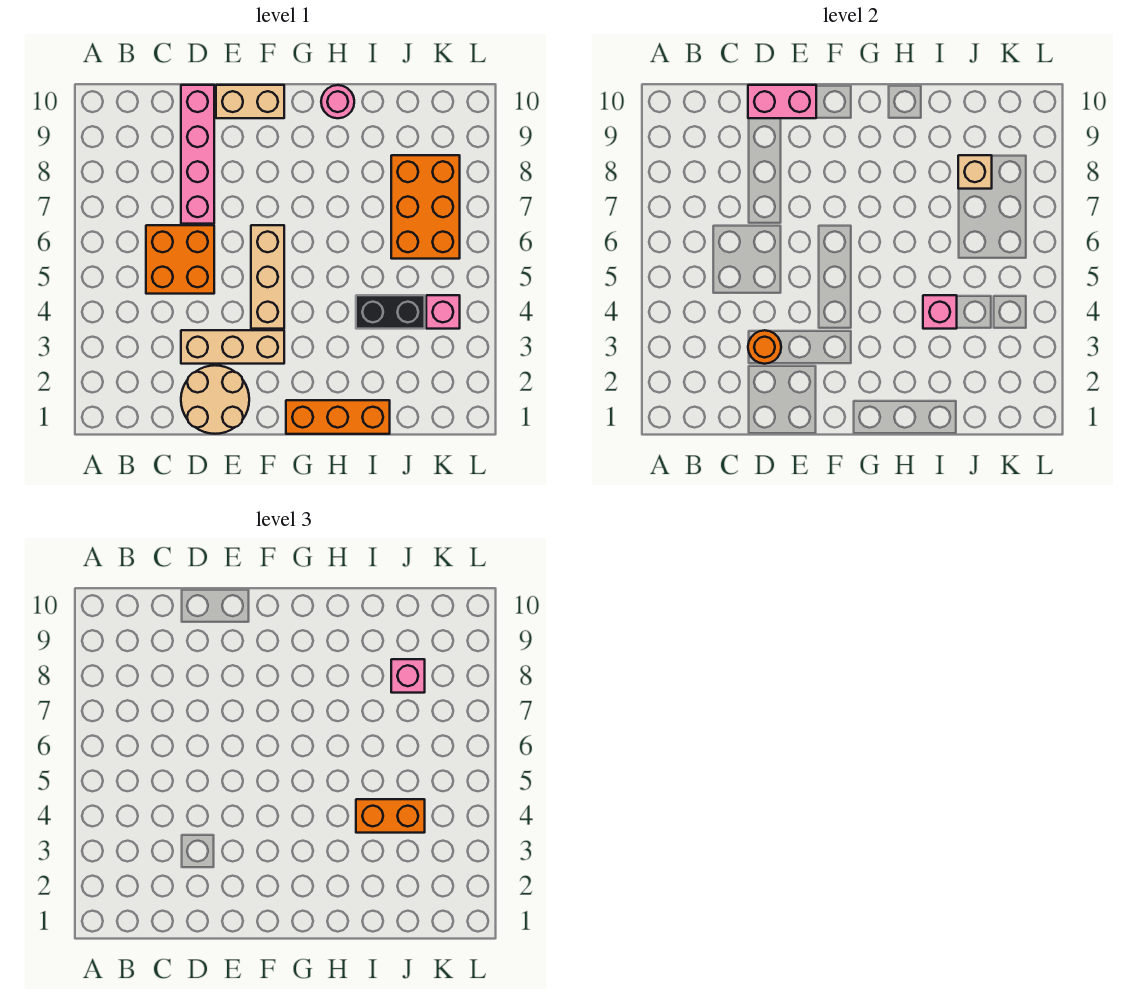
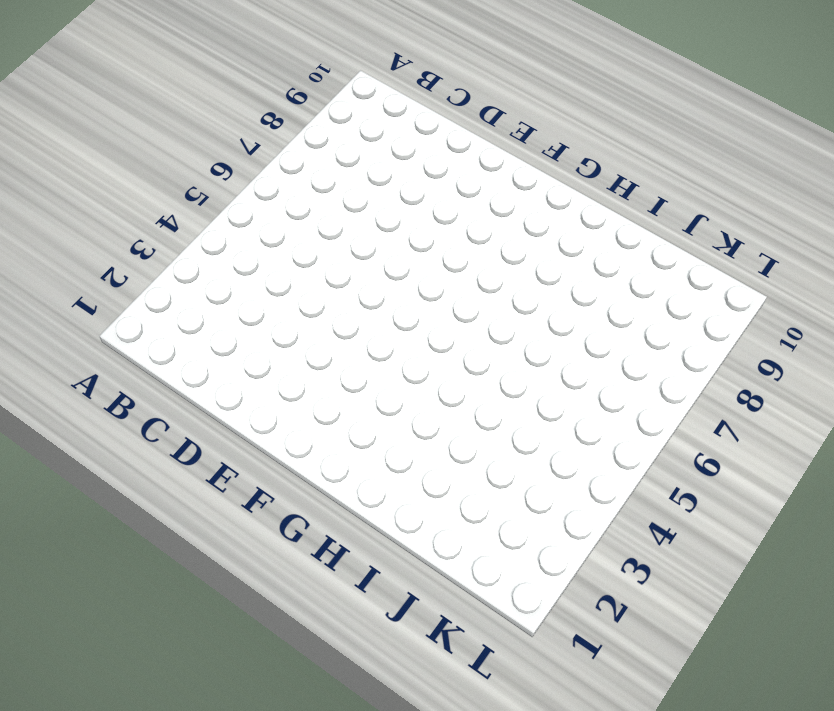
none -> orange brick C5:D6 level 1
none -> tan round brick D1:E2 level 1
none -> tan brick D3:F3 level 1

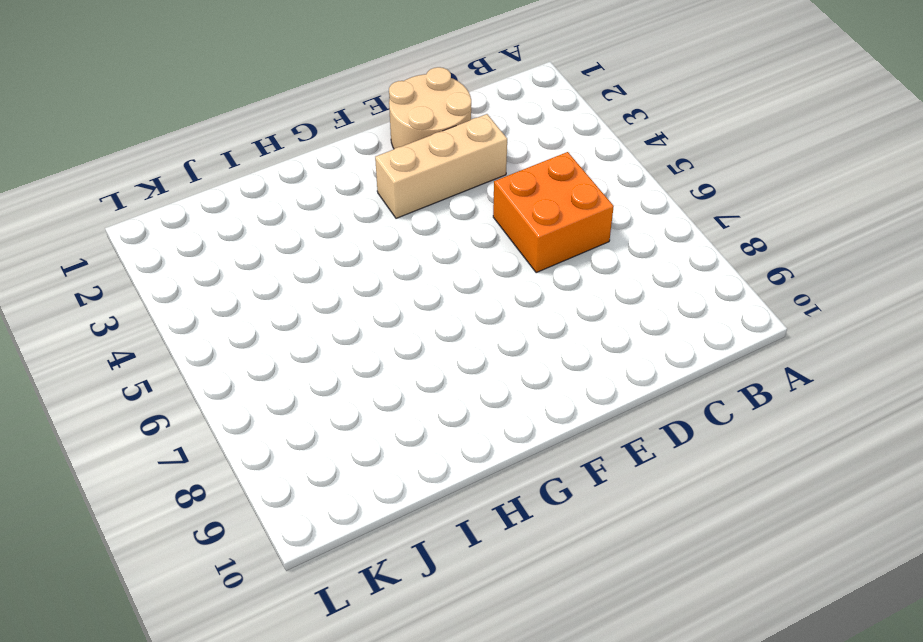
none -> pink brick D7:D10 level 1
none -> tan brick E10:F10 level 1
none -> tan brick F4:F6 level 1

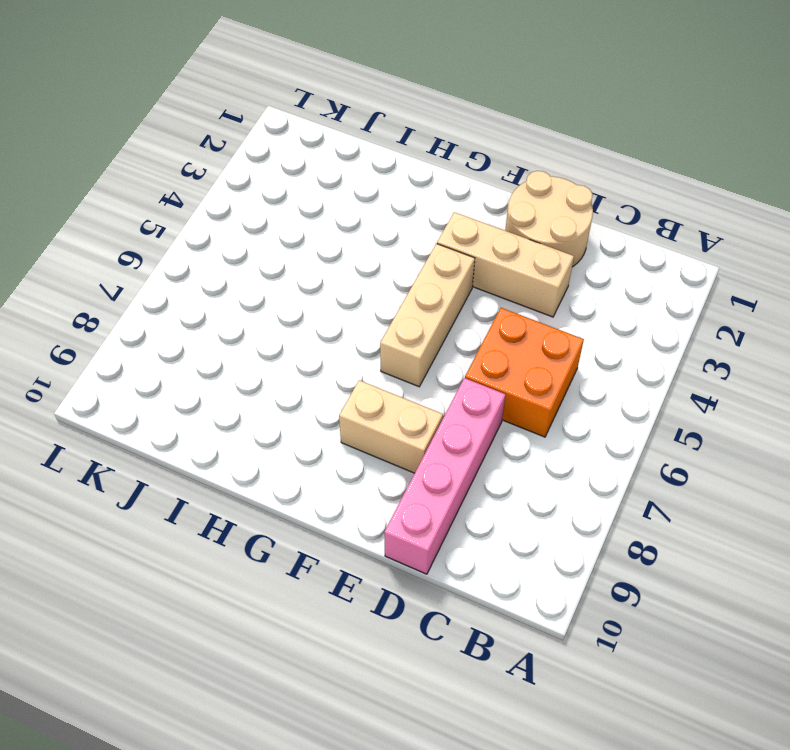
tan brick E8:F8 level 1 -> tan brick E10:F10 level 1
none -> orange brick G1:I1 level 1
none -> pink round brick H10 level 1
none -> black brick I4:J4 level 1

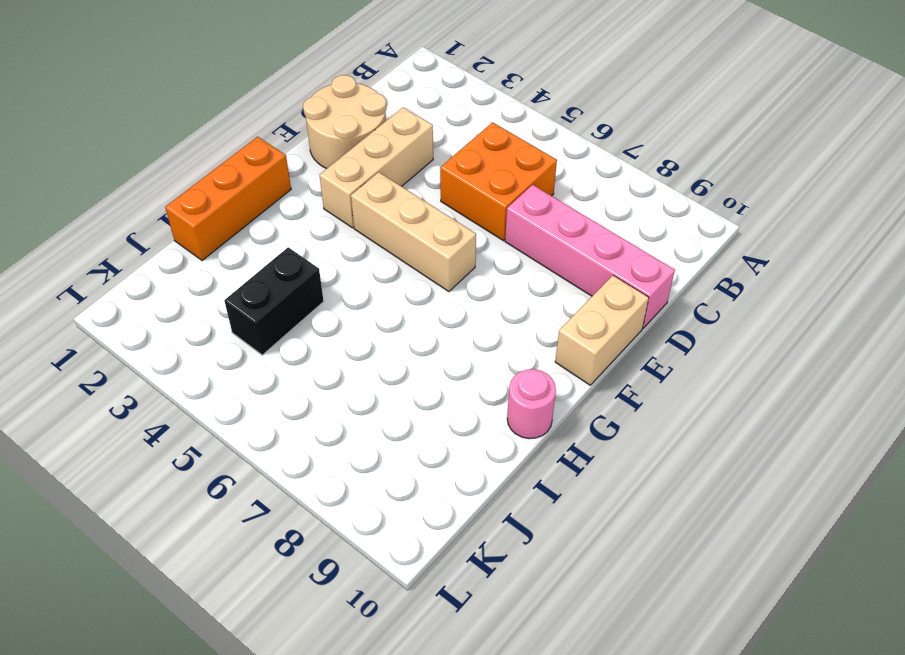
none -> orange brick J6:K8 level 1
none -> pink brick K4 level 1
none -> orange round brick D3 level 2

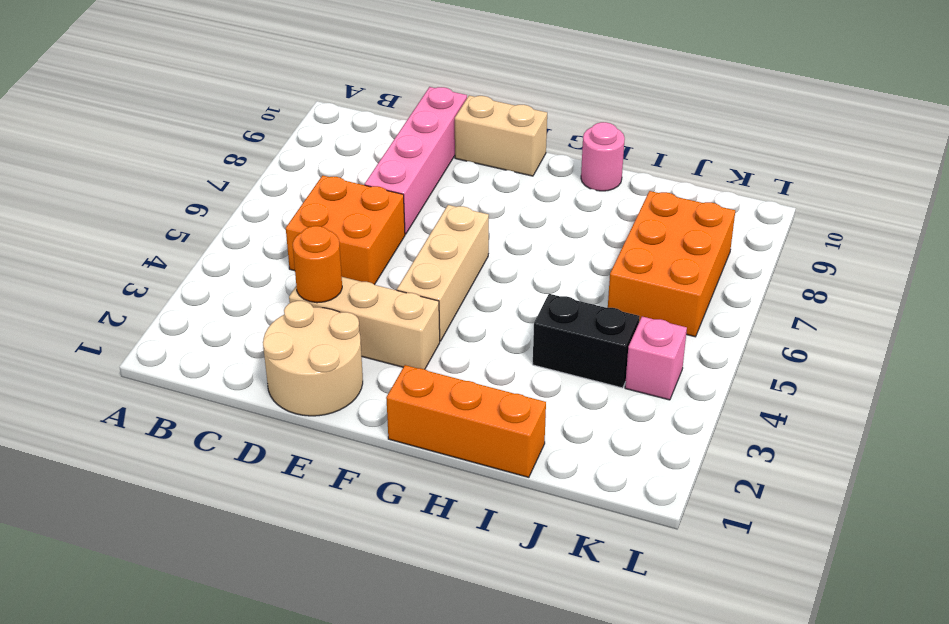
none -> pink brick D10:E10 level 2
none -> pink brick I4 level 2
none -> tan brick J8 level 2

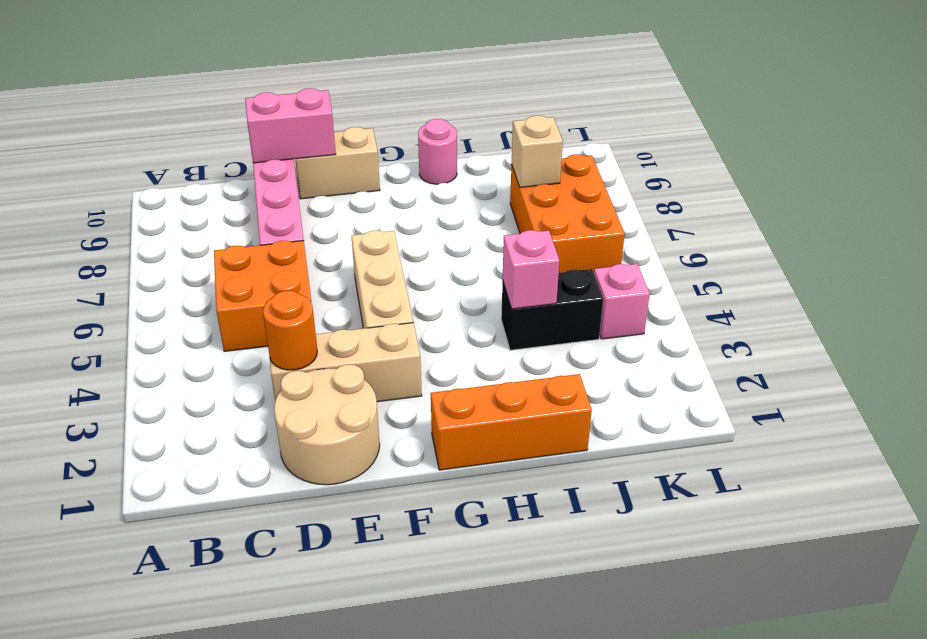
none -> orange brick I4:J4 level 3
none -> pink brick J8 level 3

